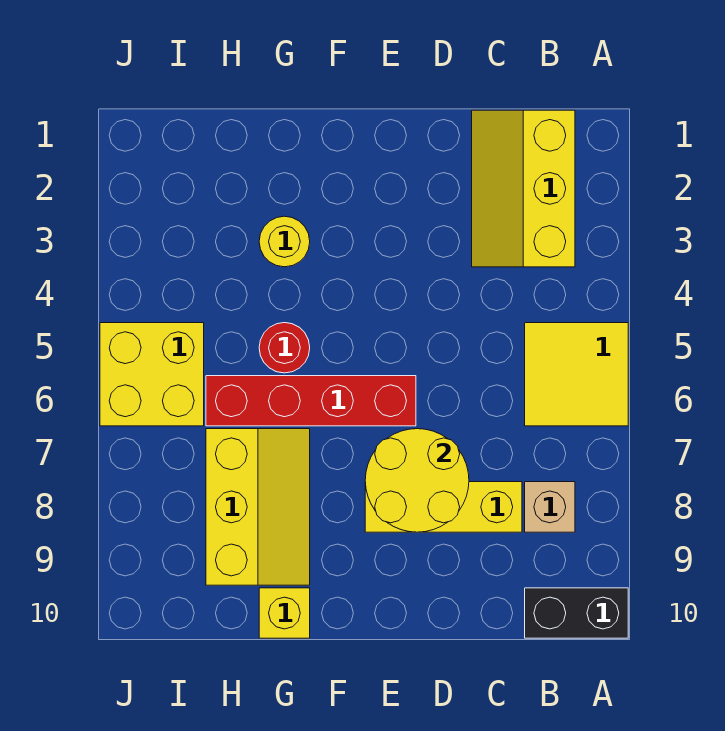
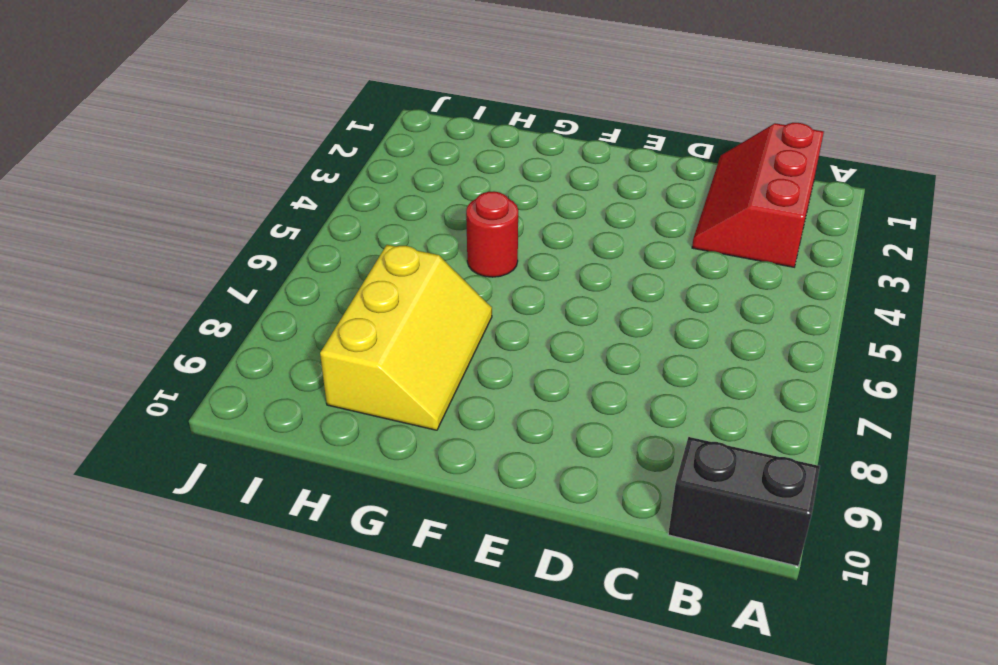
red slope B1:C3 level 1 top B -> yellow slope B1:C3 level 1 top B
none -> yellow tile A5:B6 level 1
none -> tan brick B8 level 1
none -> yellow brick C8:E8 level 1

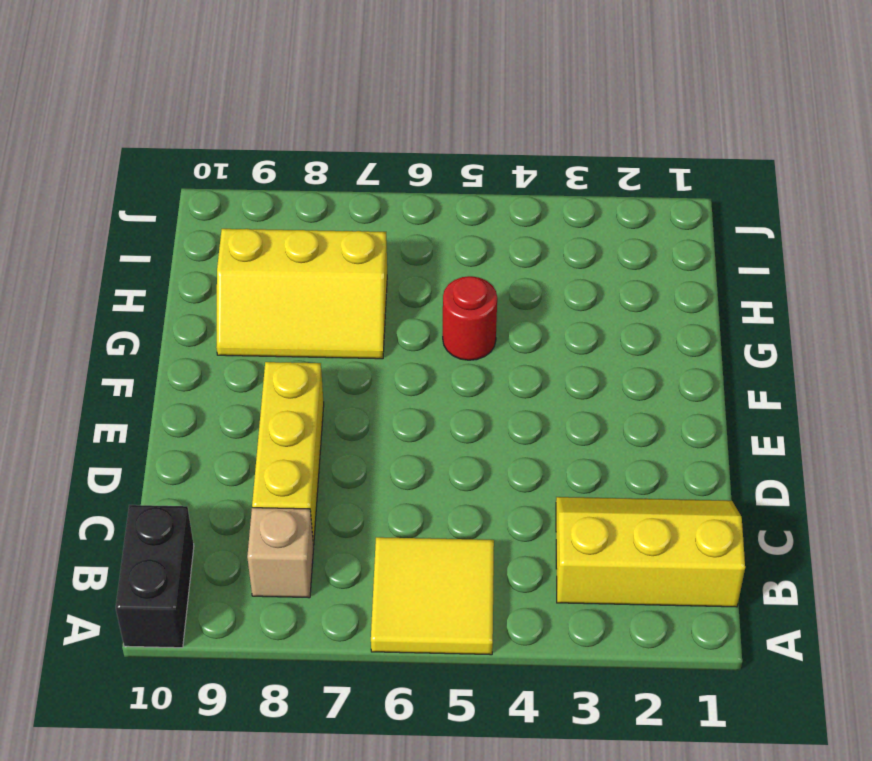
none -> red brick E6:H6 level 1
none -> yellow round brick G3 level 1
none -> yellow brick G10 level 1

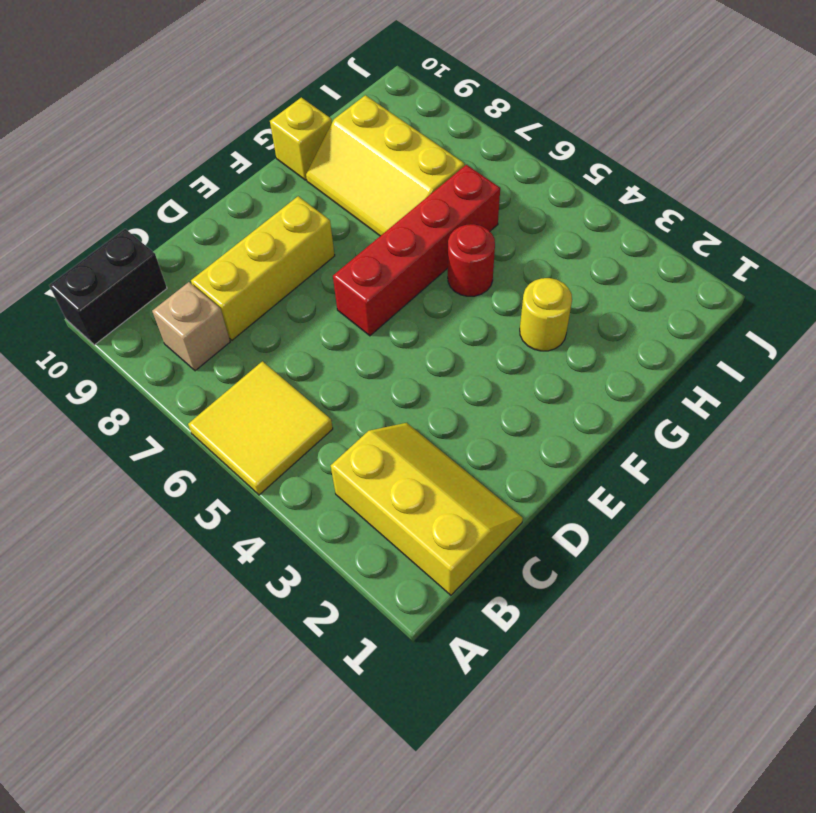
none -> yellow brick I5:J6 level 1
none -> yellow round brick D7:E8 level 2

